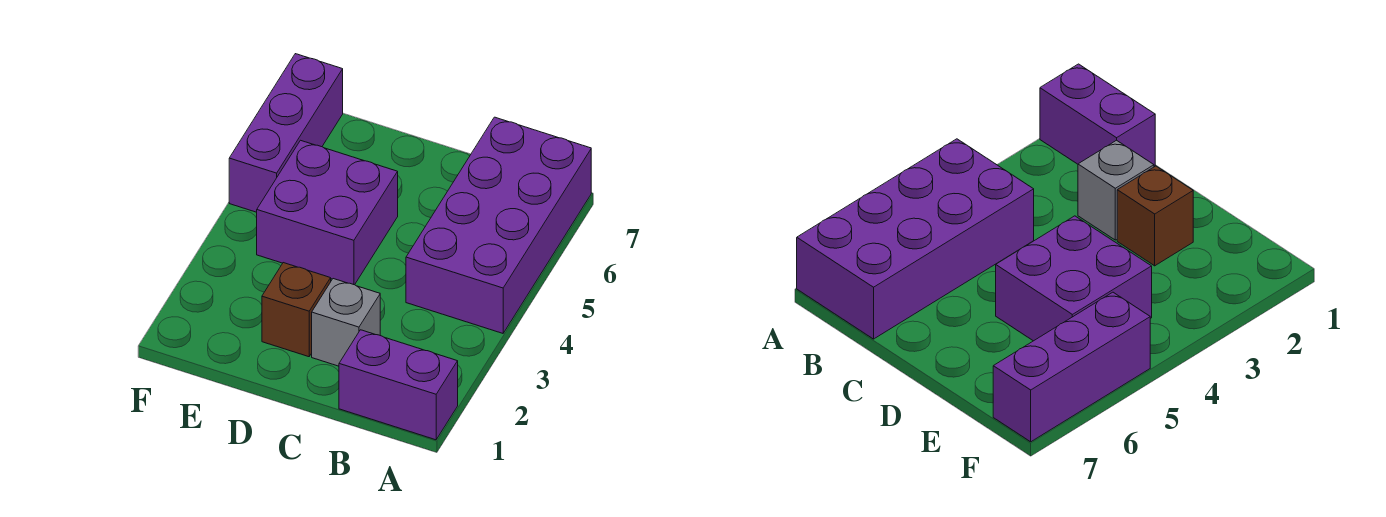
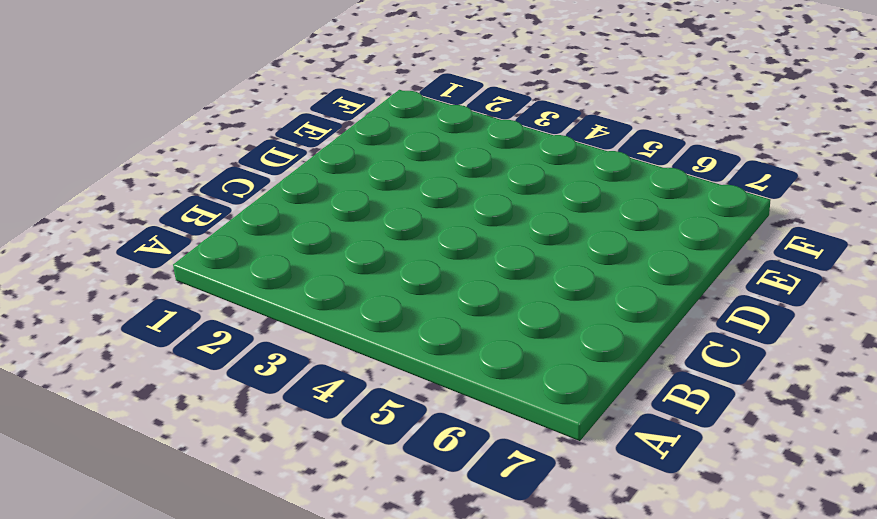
none -> purple brick A1:B1 level 1
none -> purple brick A4:B7 level 1

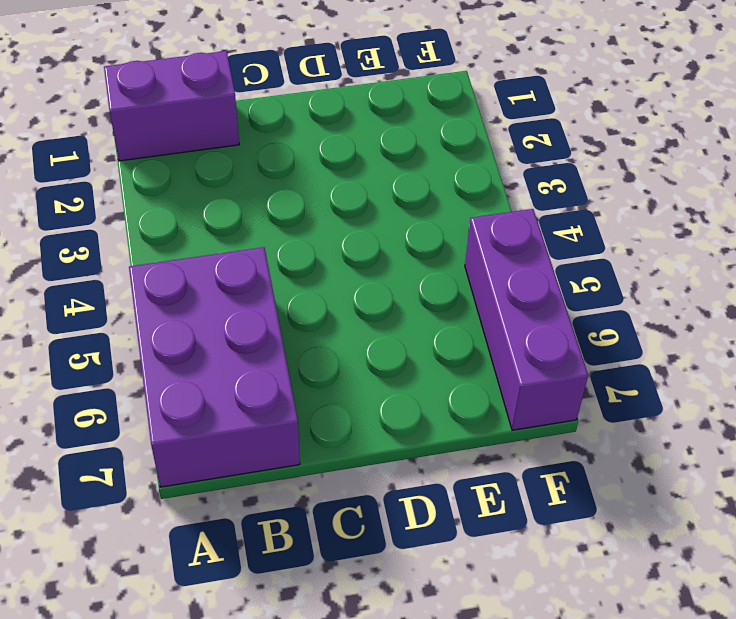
purple brick A5:B7 level 1 -> purple brick A4:B7 level 1
none -> grey brick C2 level 1
none -> brown brick D2 level 1

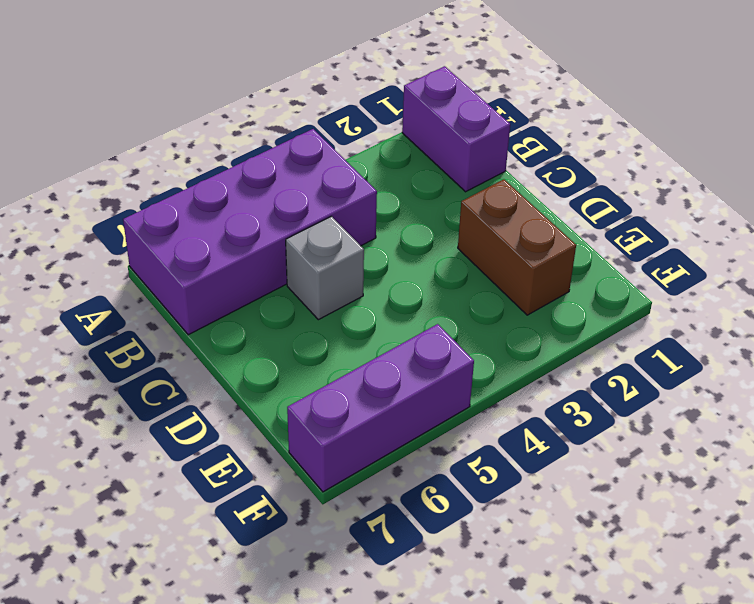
grey brick C5 level 1 -> grey brick C2 level 1
brown brick D2:E2 level 1 -> brown brick D2 level 1
none -> purple brick D4:E5 level 1

